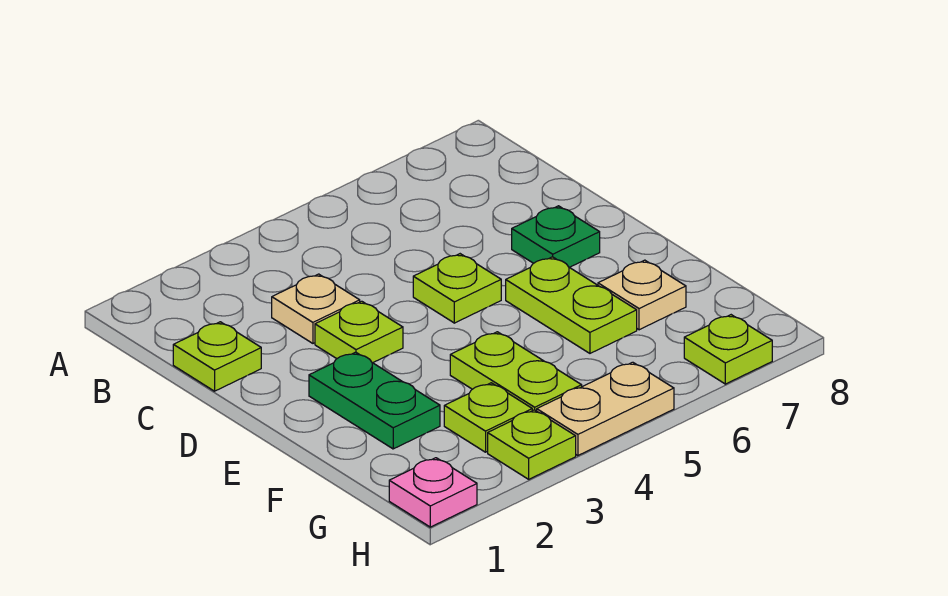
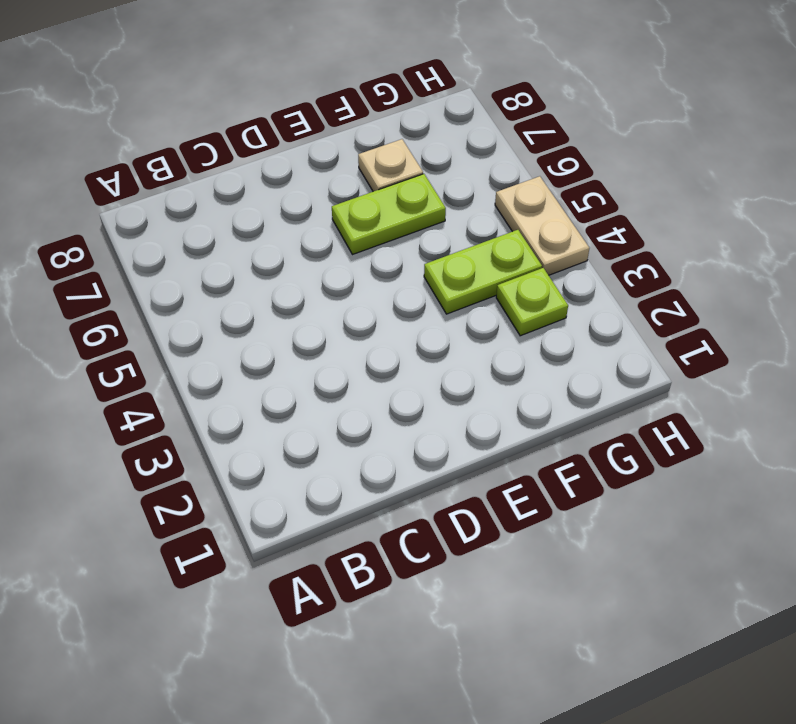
none -> lime plate C1 level 1
none -> tan plate C3 level 1
none -> lime plate D3 level 1

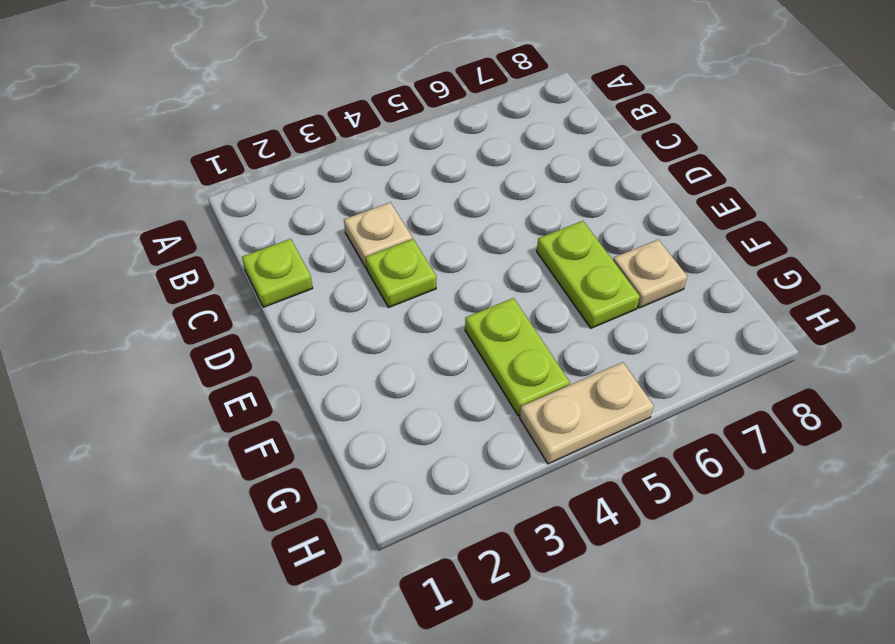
none -> lime plate D5 level 1
none -> green plate D7 level 1
none -> green plate E2:F2 level 1

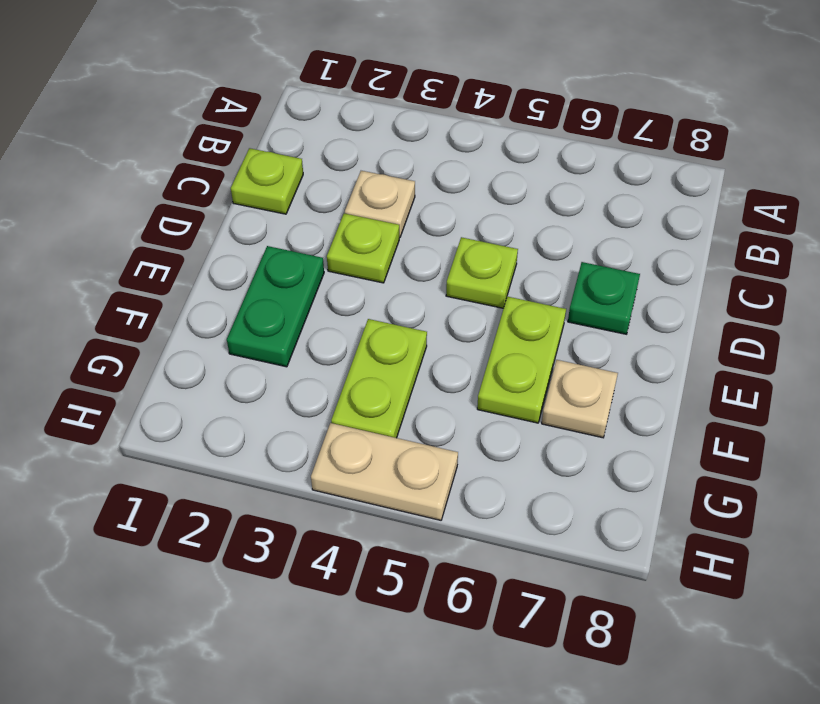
none -> lime plate G3 level 1
none -> pink plate H1 level 1
none -> lime plate H3 level 1

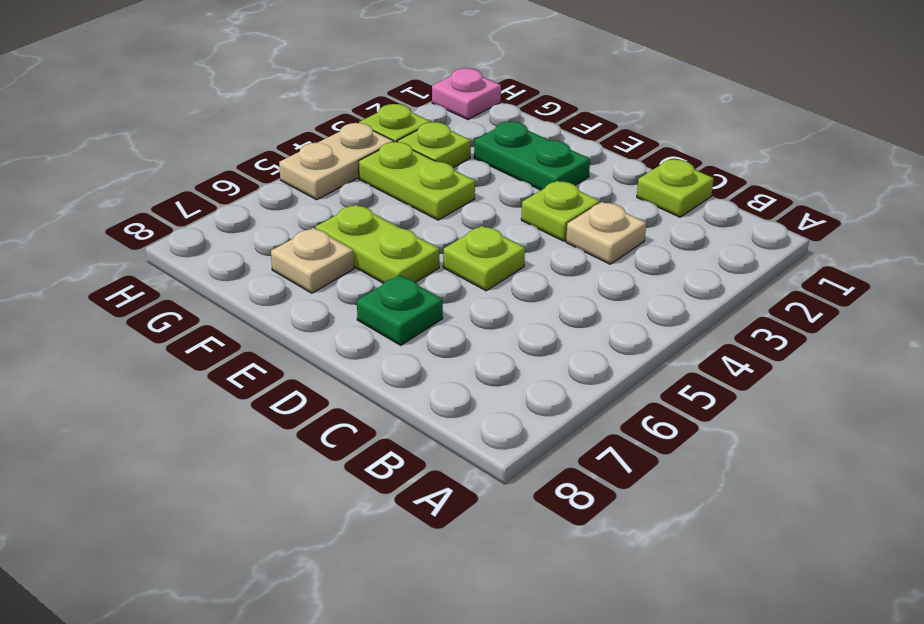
none -> lime plate H7 level 1

